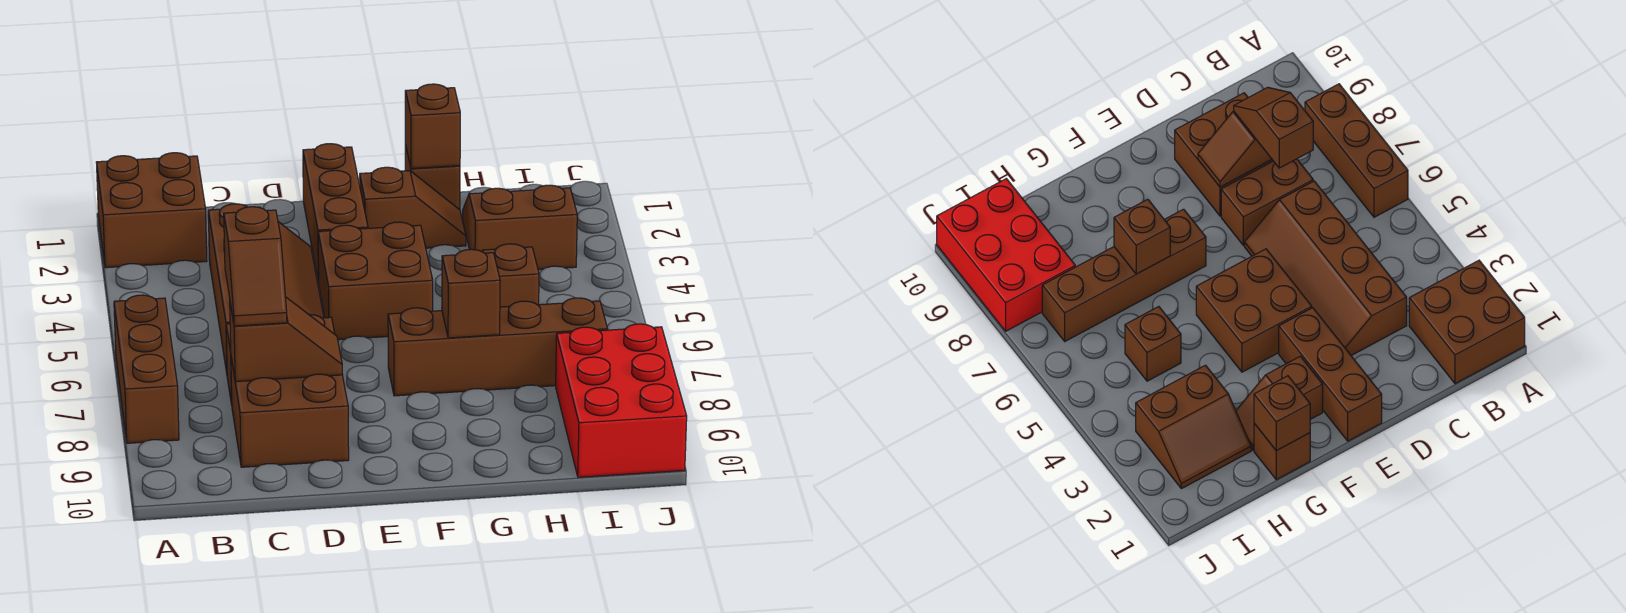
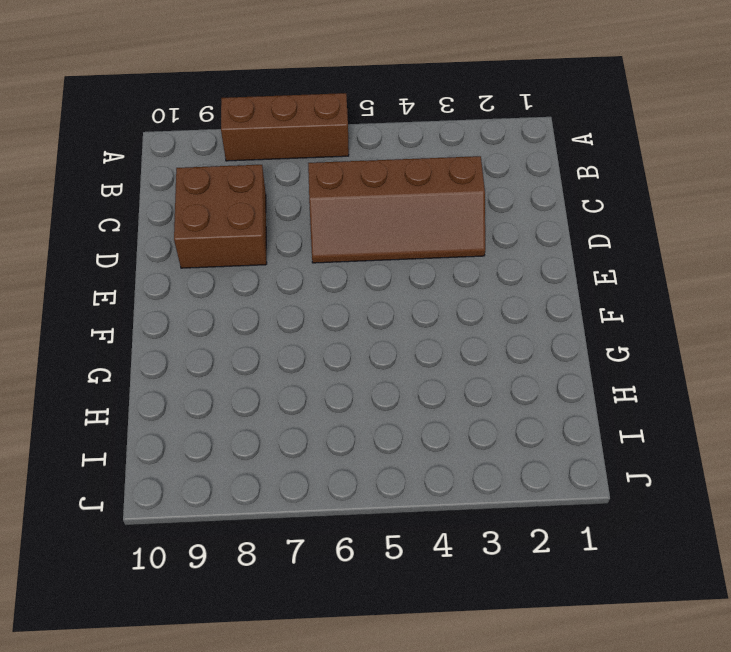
none -> brown brick A1:B2 level 1
none -> brown brick C7:D7 level 1
none -> brown brick E1:E3 level 1

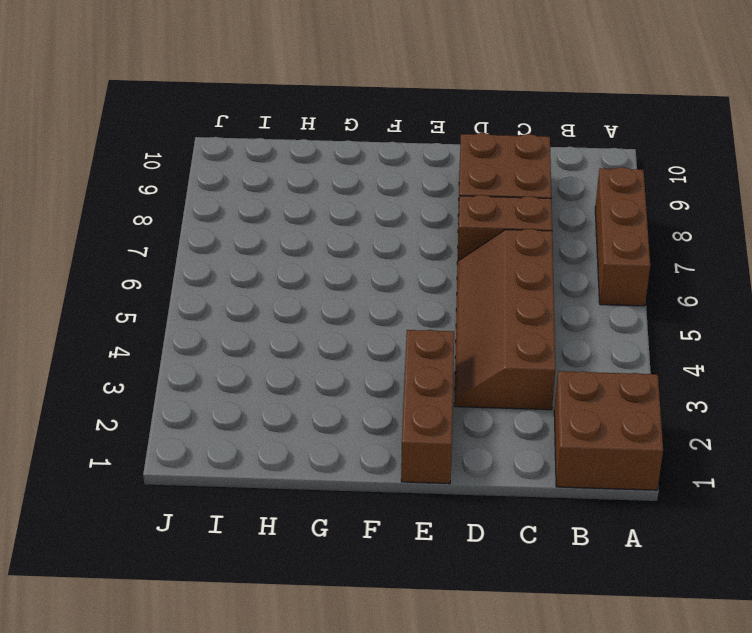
none -> brown brick E4:F5 level 1
none -> brown slope F2:G2 level 1 top F
none -> brown brick F7:I7 level 1

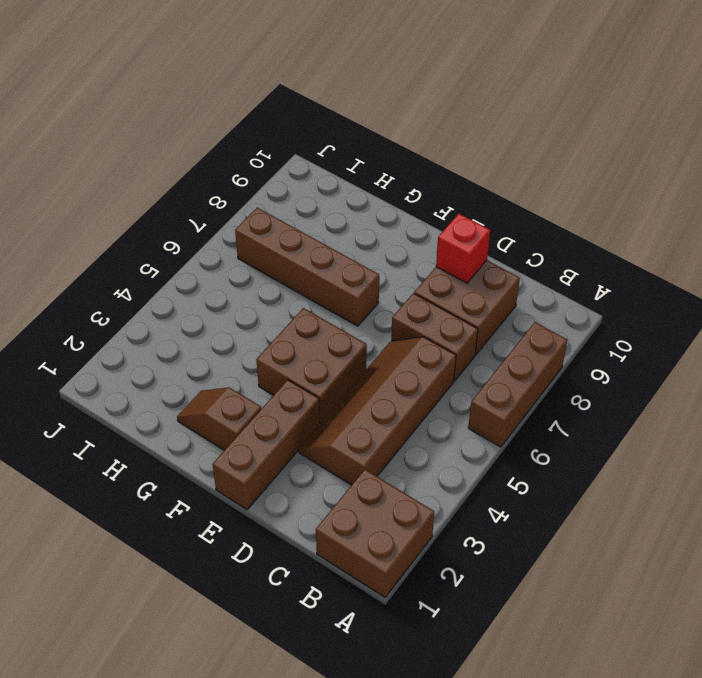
red brick D9 level 2 -> none
none -> brown brick G1 level 1
none -> brown slope H2:I3 level 1 top 3
none -> brown brick H5 level 1

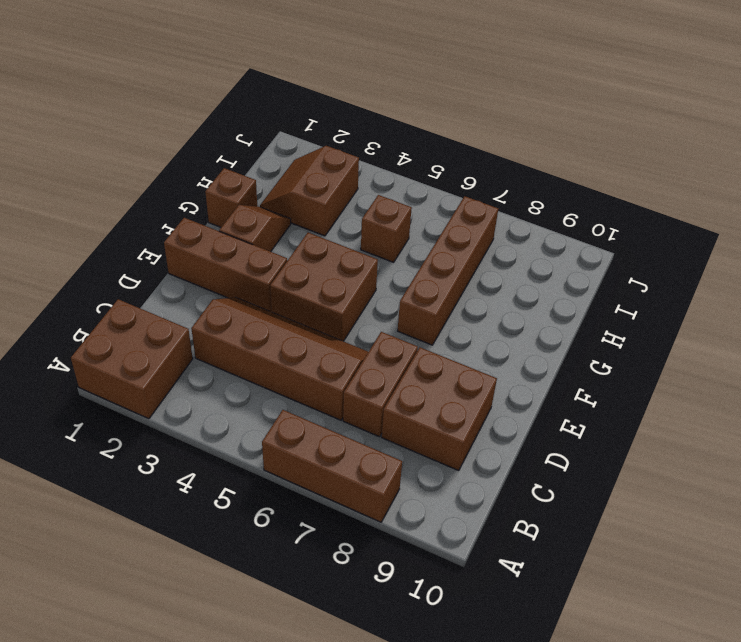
none -> red brick I8:J10 level 1
none -> brown slope C8:D8 level 2 top C
none -> brown brick G1 level 2

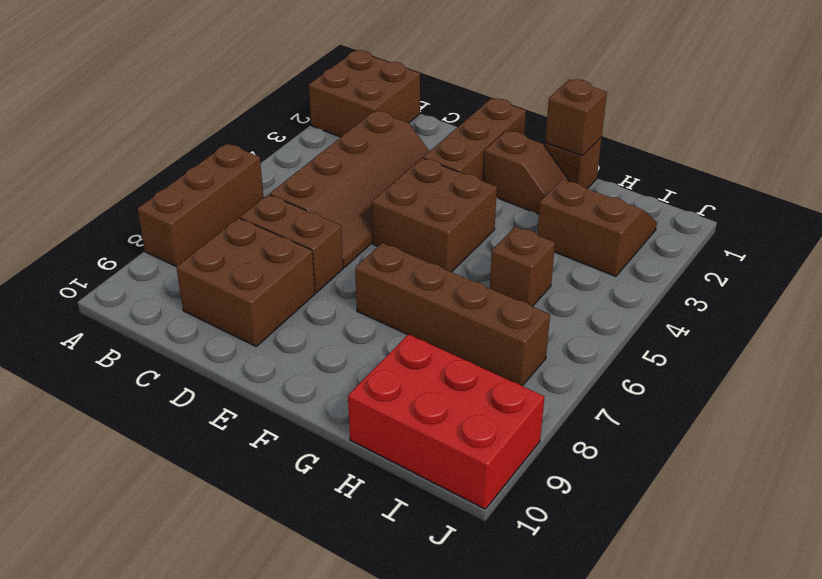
red brick H9:J10 level 1 -> red brick I8:J10 level 1
none -> brown slope C8:D8 level 2 top C
none -> brown brick G7 level 2
none -> brown slope C7:C8 level 3 top 7

